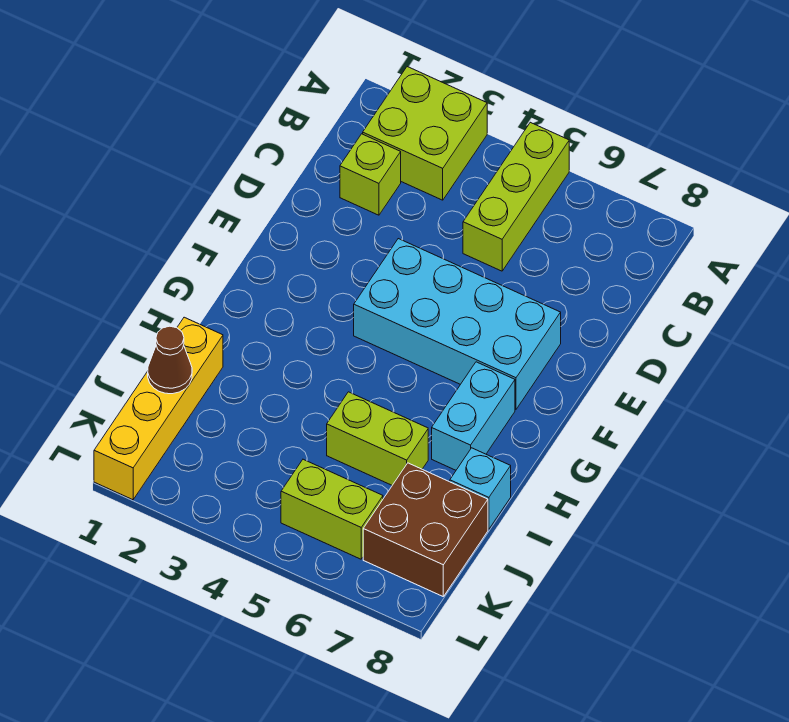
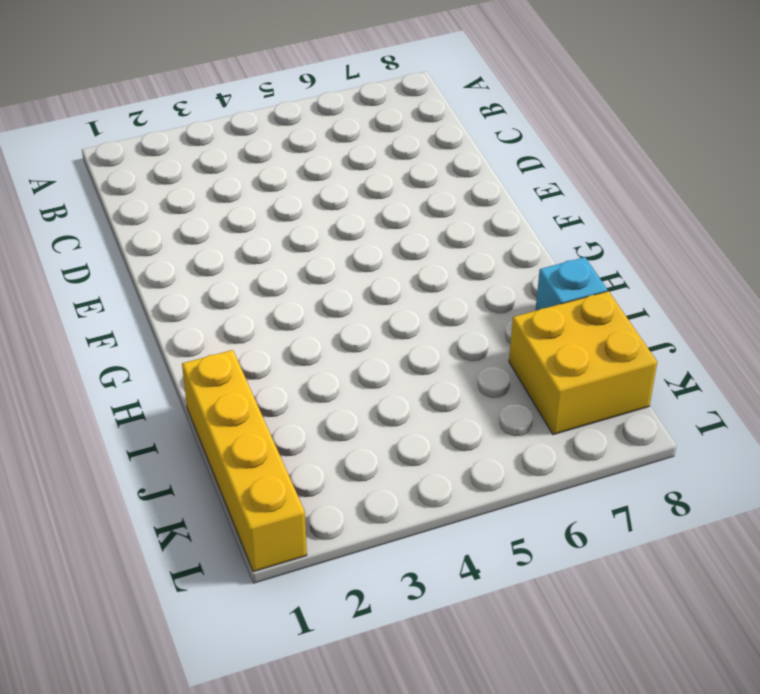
yellow brick J7:K8 level 1 -> brown brick J7:K8 level 1
none -> lime brick A2:B3 level 1
none -> lime brick A5:C5 level 1

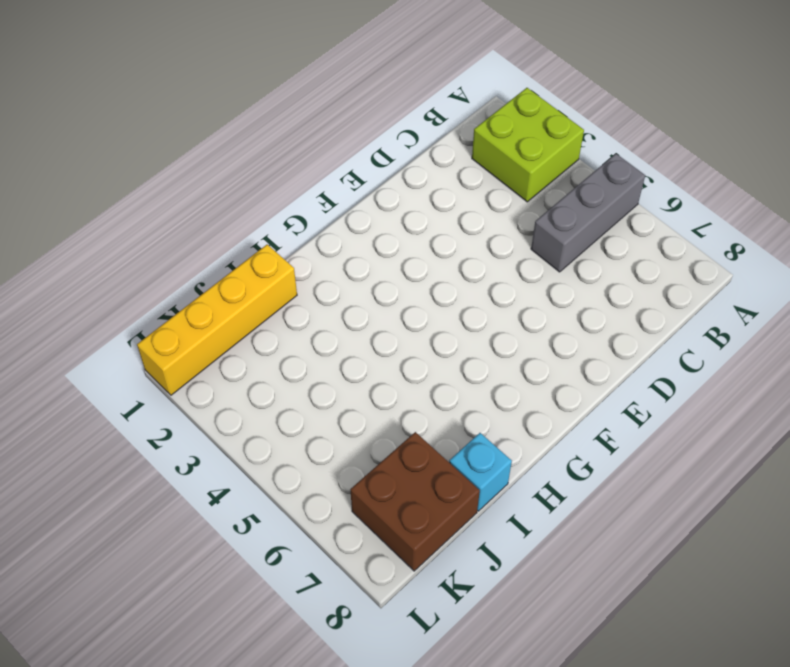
grey brick A5:C5 level 1 -> lime brick A5:C5 level 1
none -> lime brick C2 level 1
none -> cyan brick E4:F7 level 1

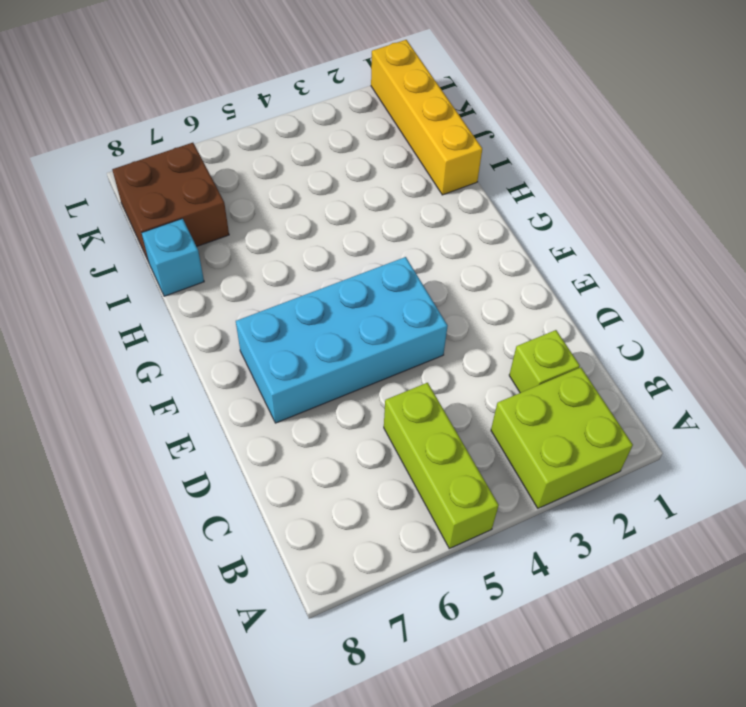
none -> cyan brick G7:H7 level 1
none -> lime brick I5:I6 level 1

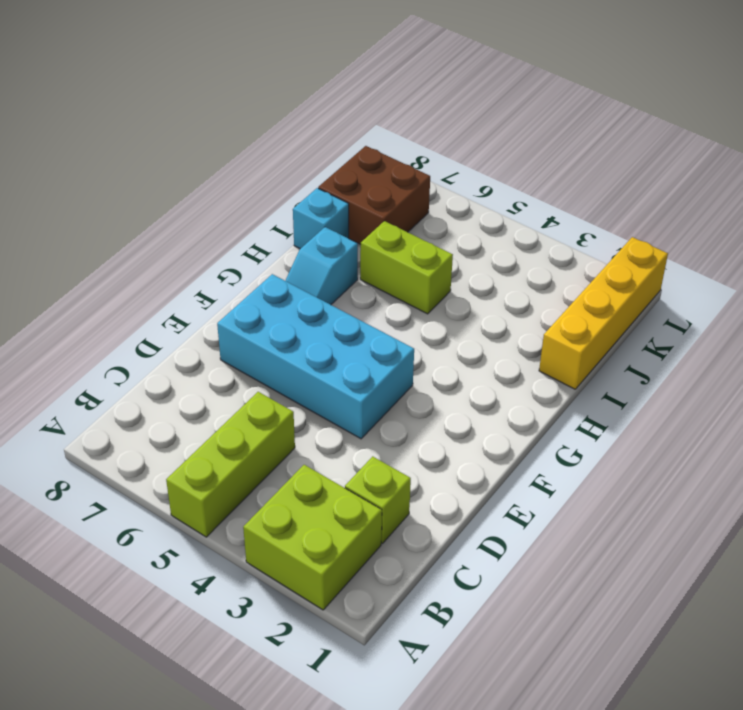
cyan slope G7:H7 level 1 top H -> cyan brick G7:H7 level 1
none -> lime brick K5:K6 level 1
none -> brown cone J1 level 2

